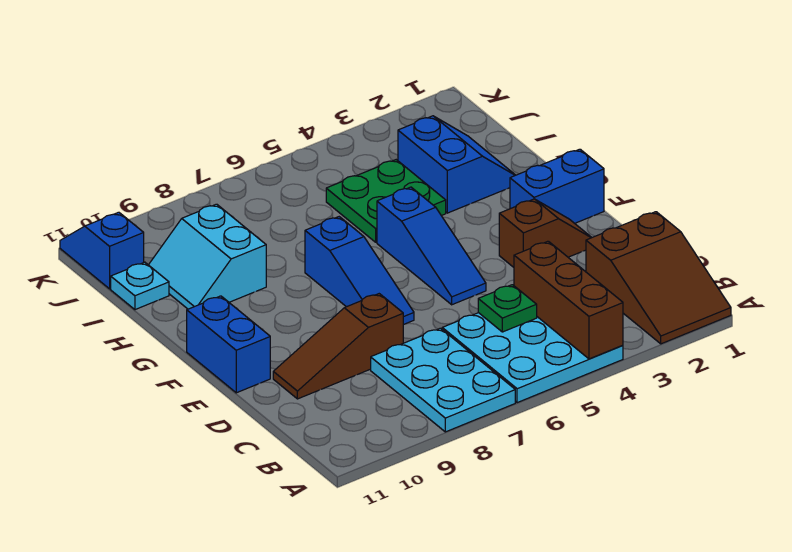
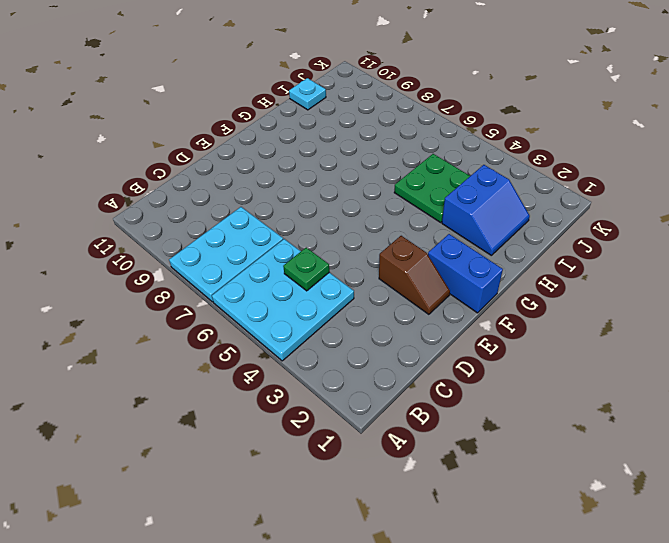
none -> brown slope A1:C2 level 1 top C
none -> brown slope D8:D10 level 1 top 8
none -> blue slope E5:G5 level 1 top G

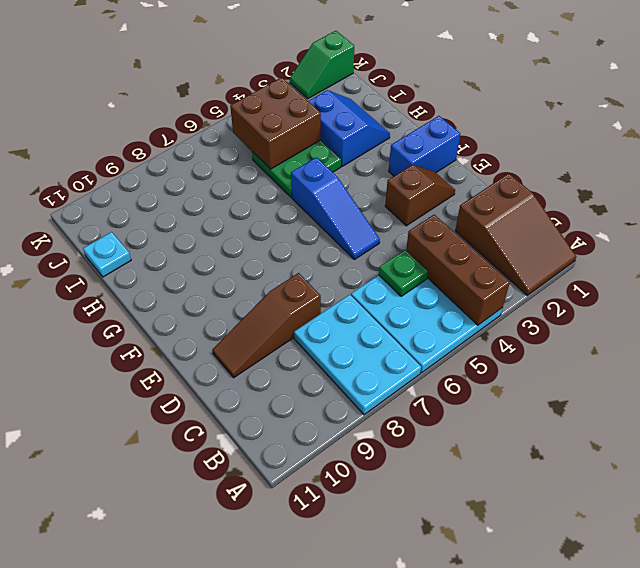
brown brick I4:J5 level 2 -> none
green slope K1:K2 level 1 top 1 -> none
none -> blue slope E7:G7 level 1 top G
none -> blue brick E11:F11 level 1
none -> cyan slope H9:I10 level 1 top 9

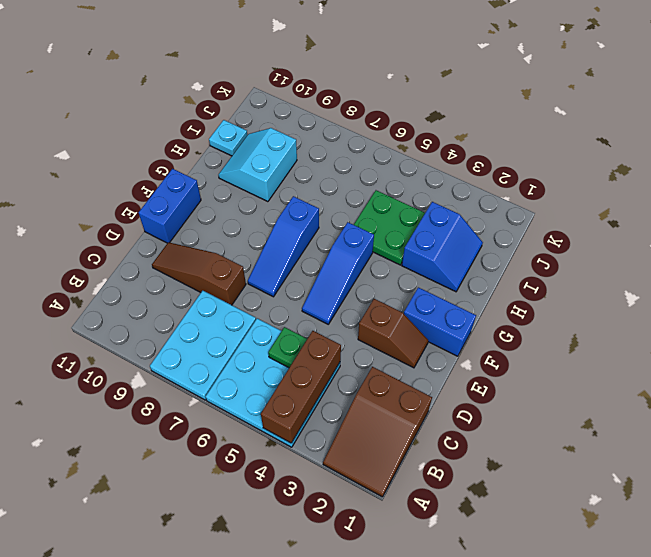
none -> blue slope J11:K11 level 1 top J

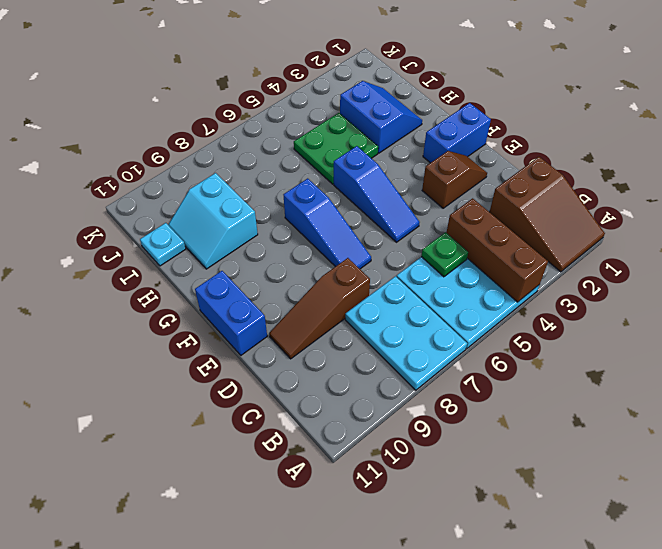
none -> blue slope J11:K11 level 1 top J

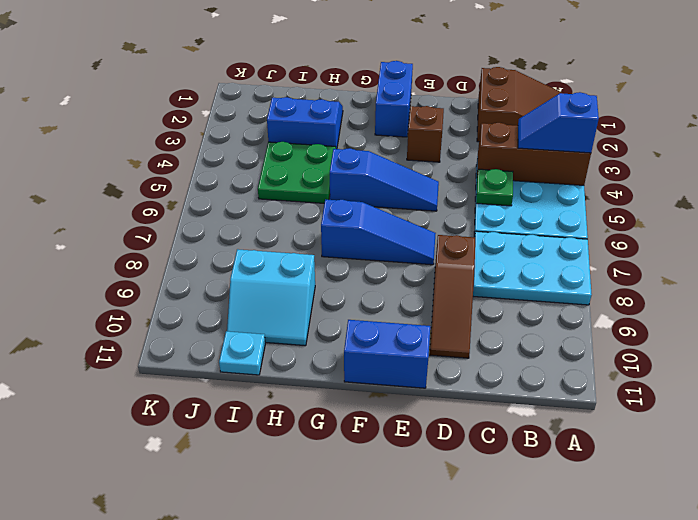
blue slope A4:B4 level 3 top A -> blue slope J11:K11 level 1 top J

